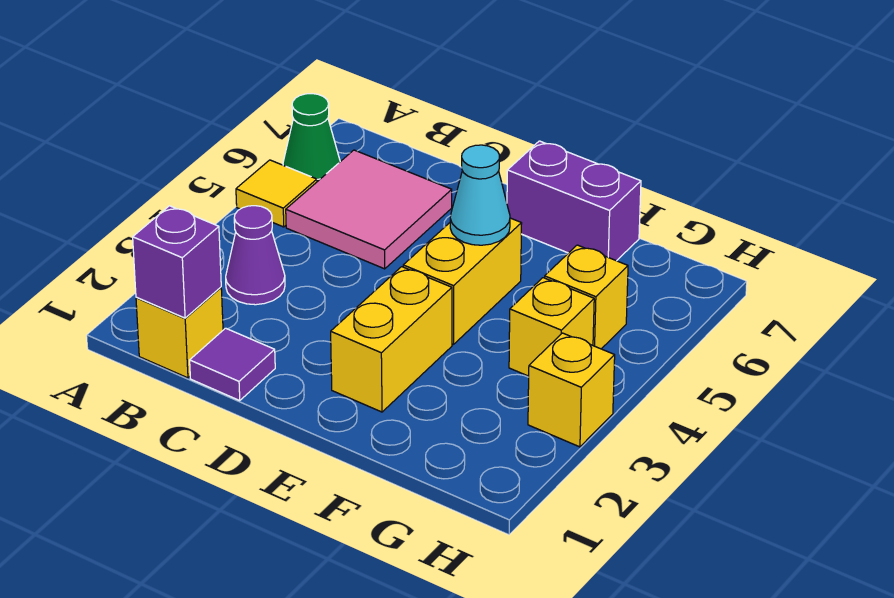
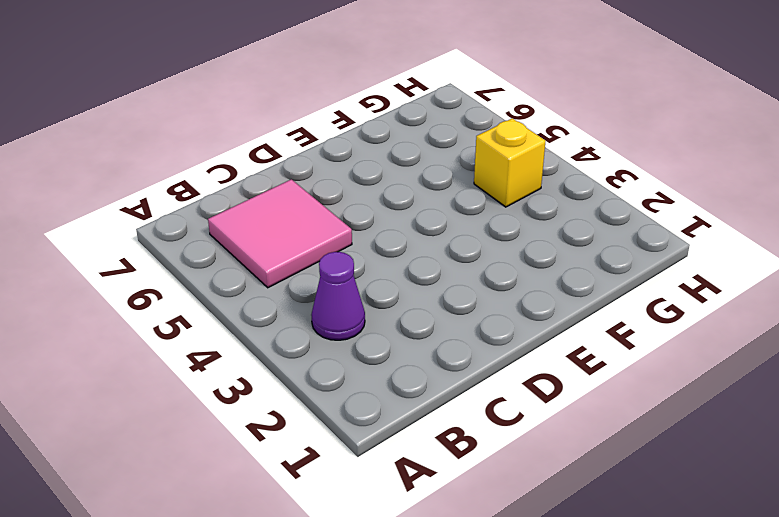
none -> yellow tile A5 level 1
none -> green cone A6 level 1
none -> yellow brick B1 level 1

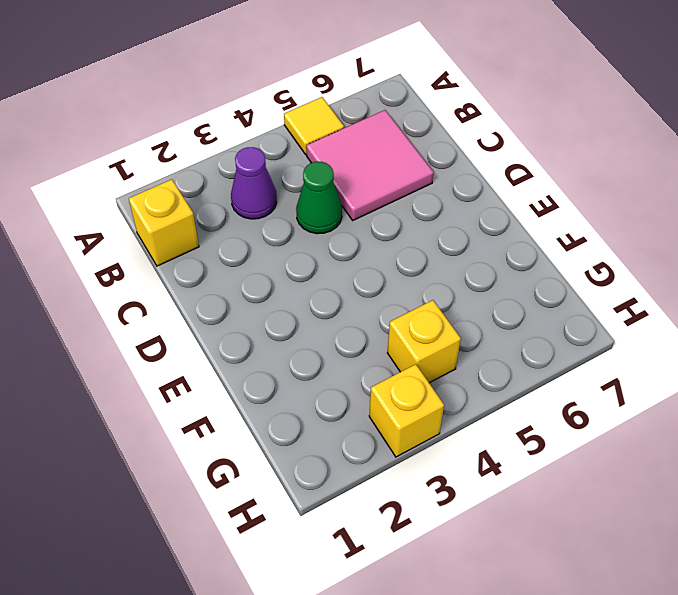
green cone C4 level 1 -> green cone A6 level 1
none -> purple tile C1 level 1
none -> yellow brick E2:E3 level 1
none -> yellow brick E4:E5 level 1

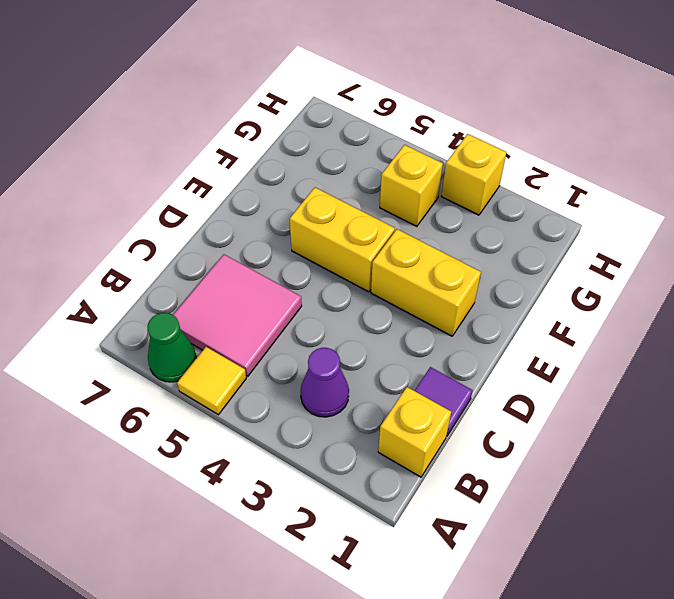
none -> purple brick E7:F7 level 1
none -> yellow brick G5 level 1
none -> purple brick B1 level 2

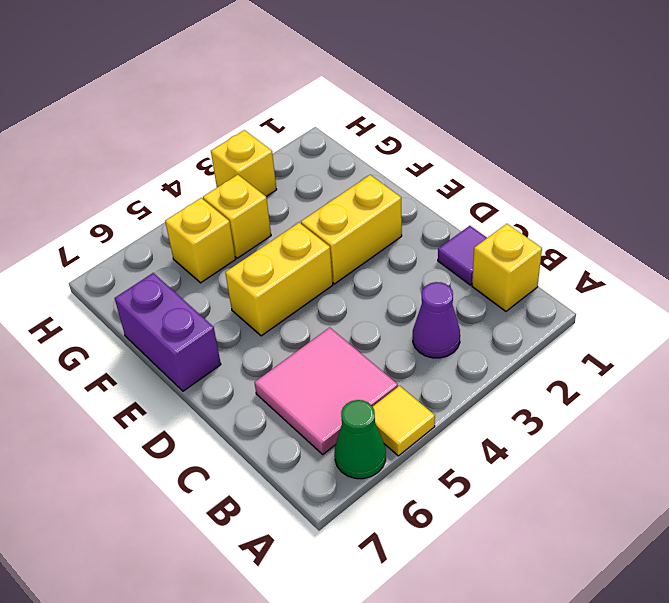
none -> purple brick B1 level 2
none -> cyan cone E5 level 2

